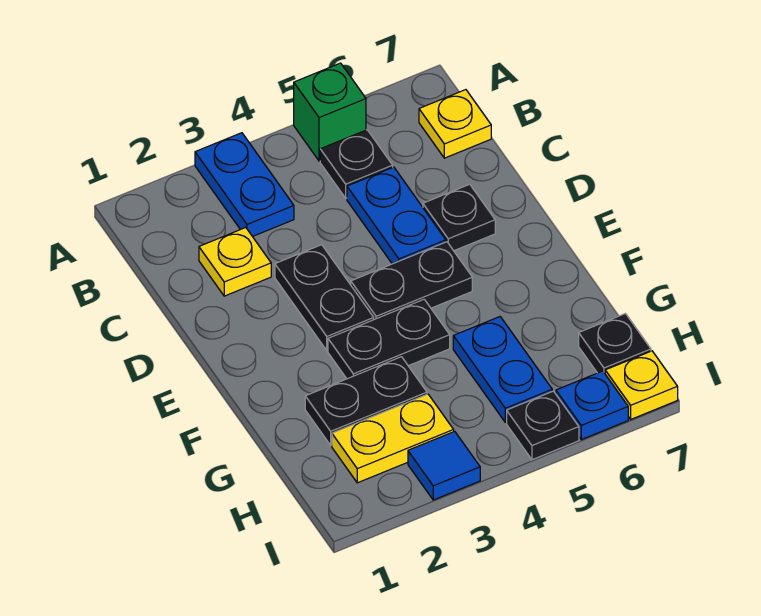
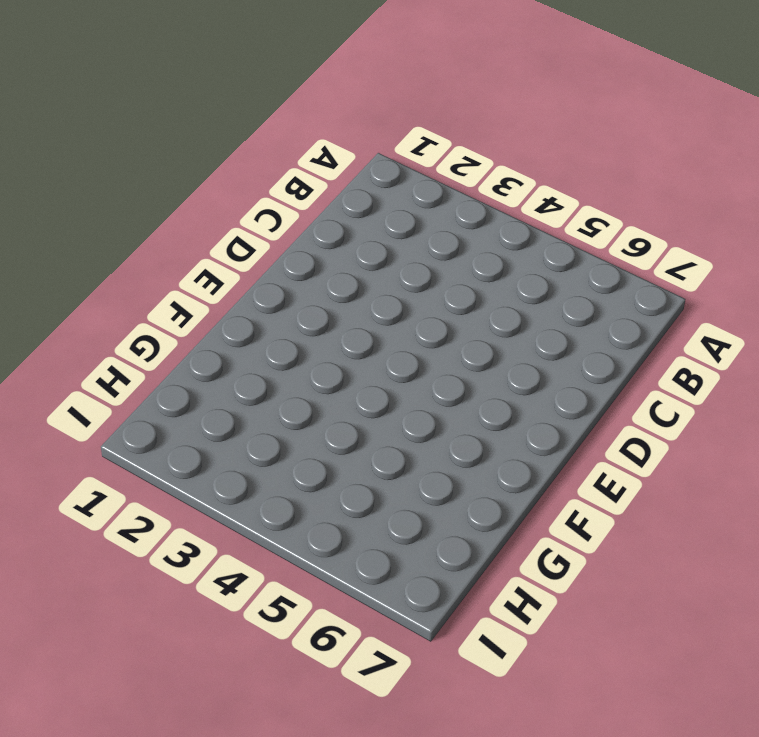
none -> blue plate A3:B3 level 1
none -> green brick A5 level 1
none -> black plate B5 level 1

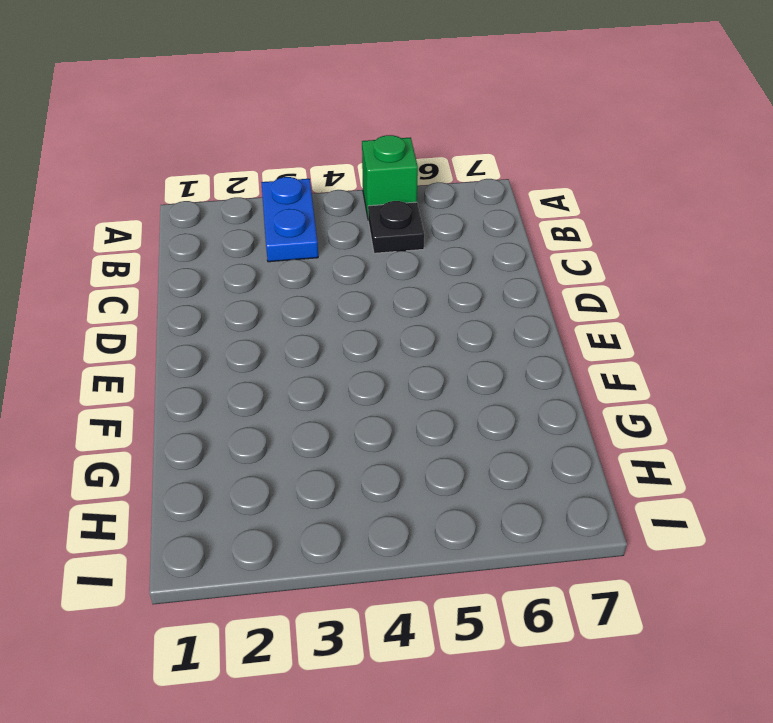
none -> yellow plate B7 level 1
none -> yellow plate C2 level 1
none -> blue plate C5:D5 level 1

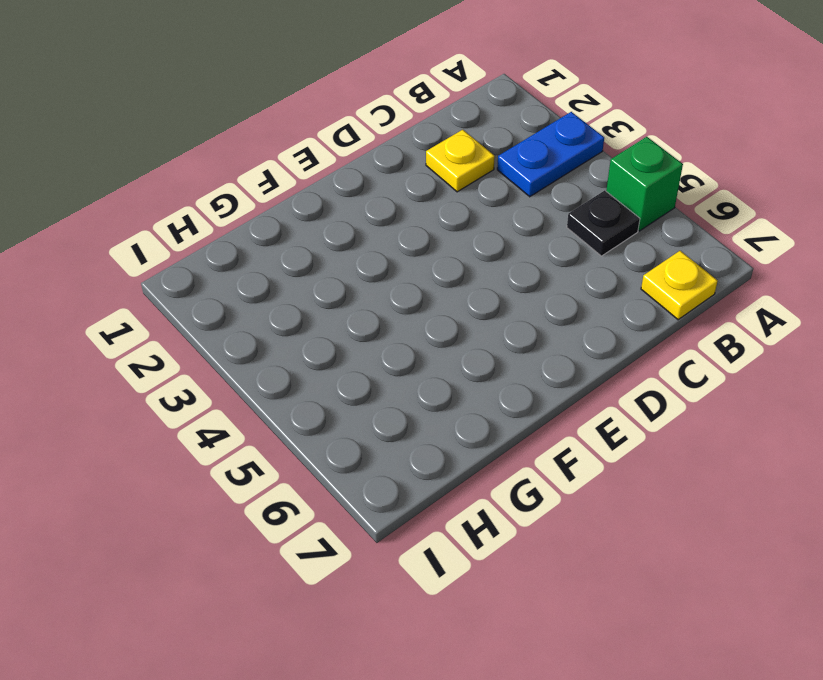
none -> blue plate C5:D5 level 1
none -> black plate D3:E3 level 1
none -> black plate D6 level 1

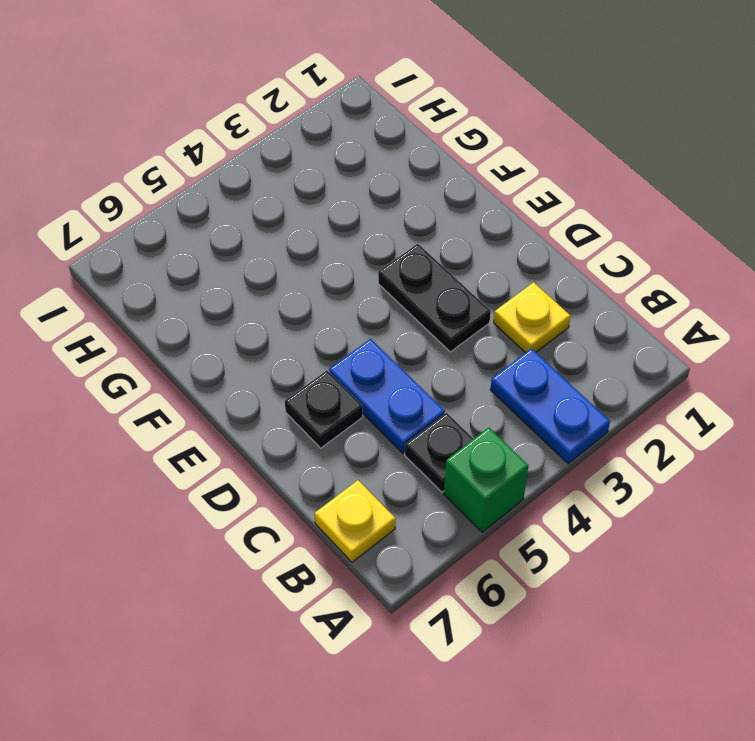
none -> black plate E4:E5 level 1
none -> black plate F3:F4 level 1
none -> black plate G2:G3 level 1

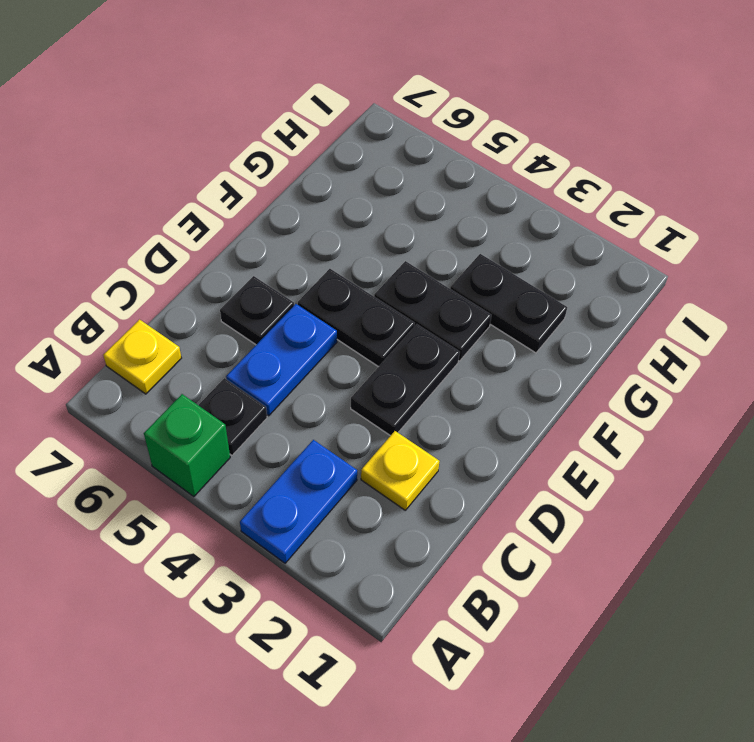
none -> blue plate G5:H5 level 1
none -> yellow plate H2:H3 level 1
none -> black plate H7 level 1

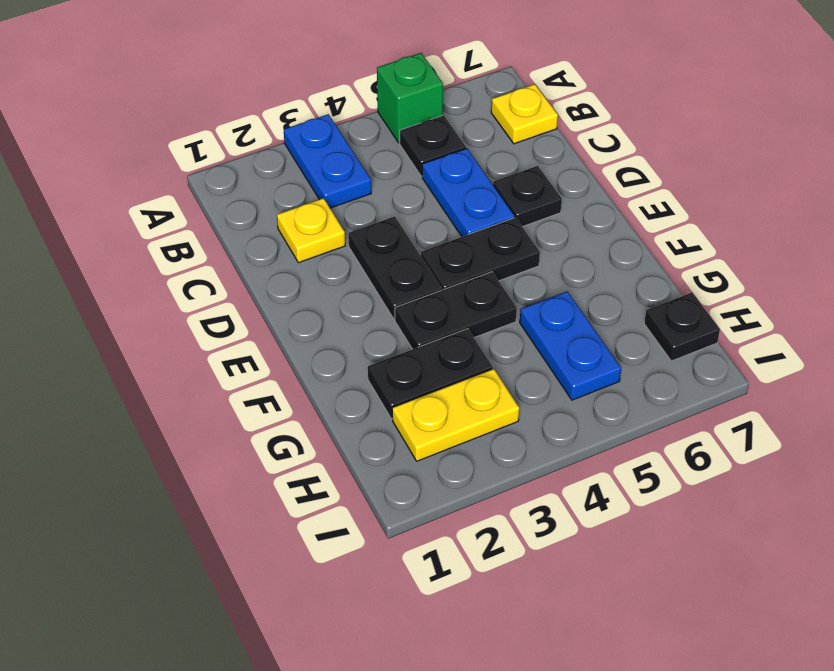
none -> blue tile I3 level 1
none -> black plate I5 level 1
none -> blue plate I6 level 1

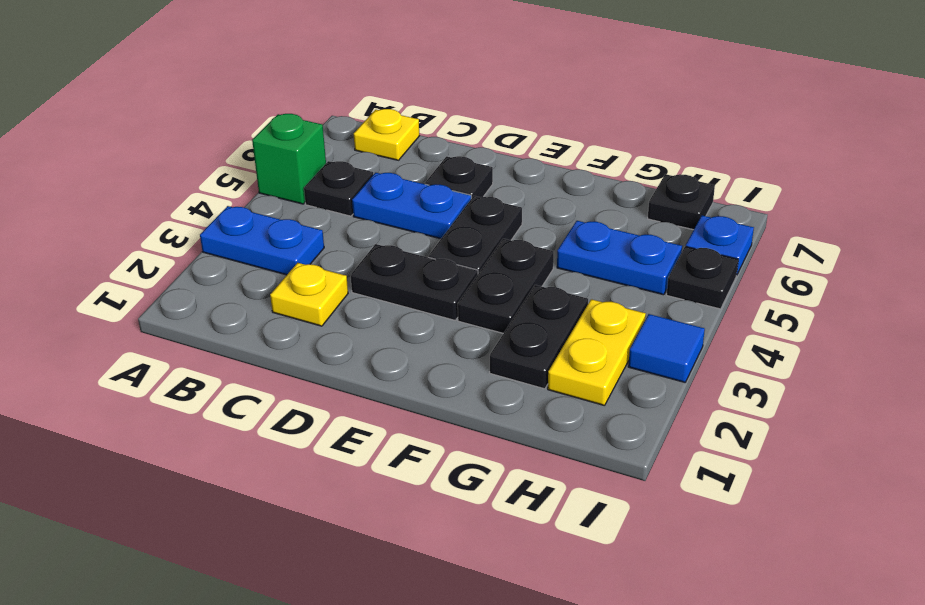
none -> yellow plate I7 level 1

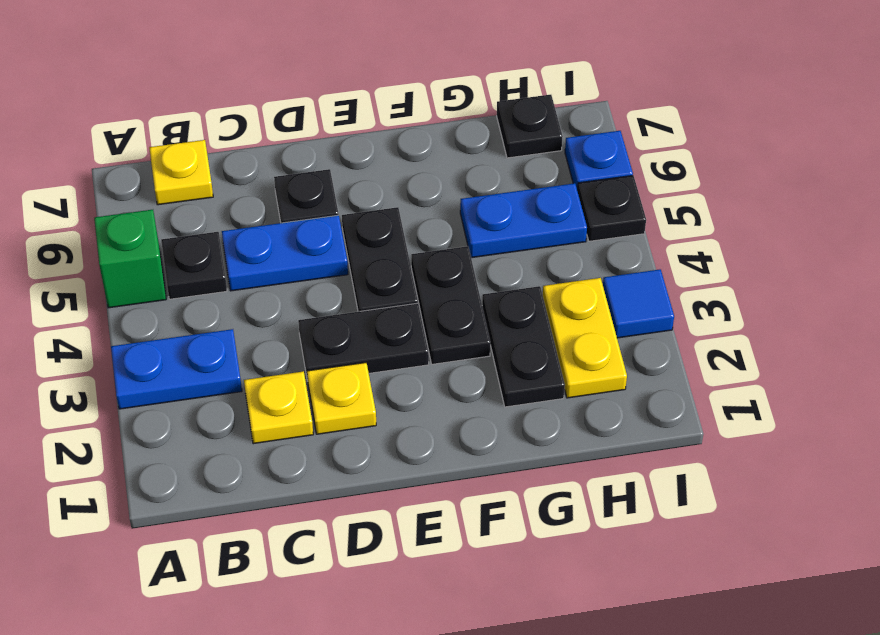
yellow plate D2 level 1 -> yellow plate I7 level 1

